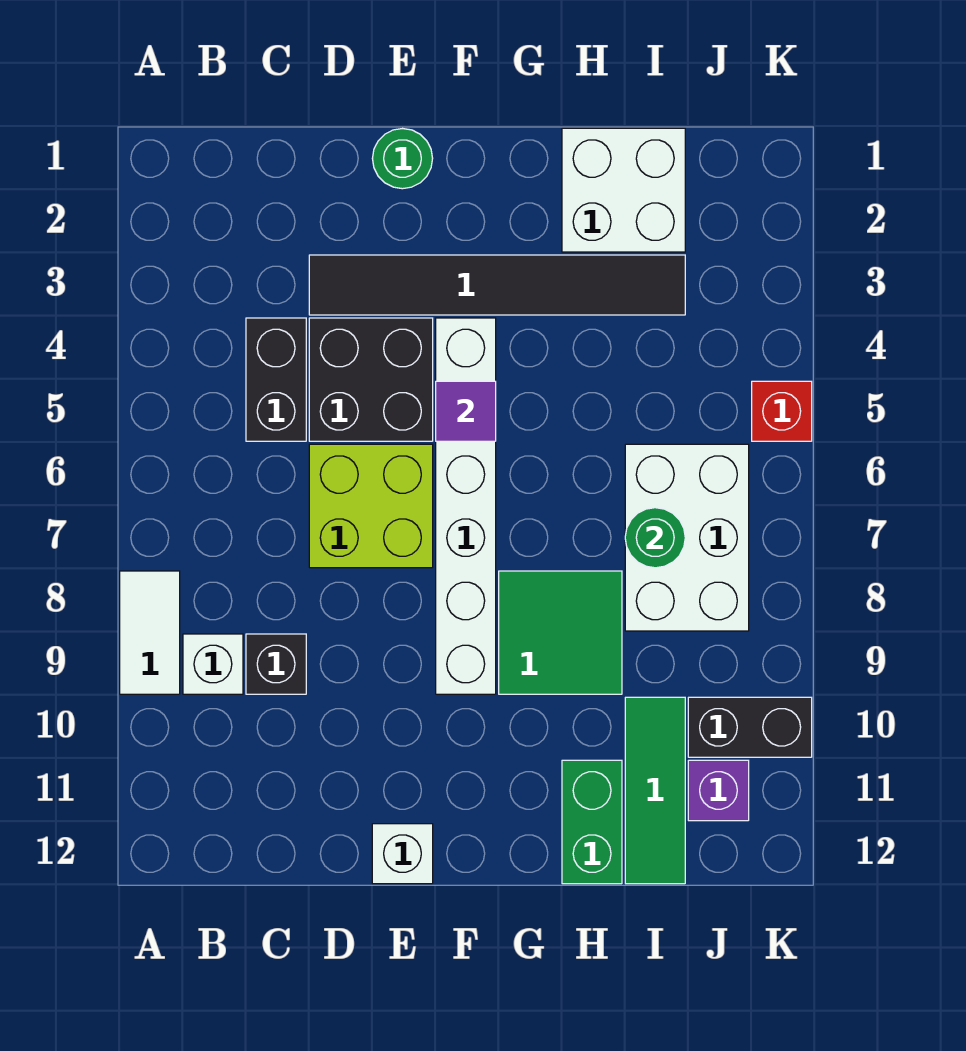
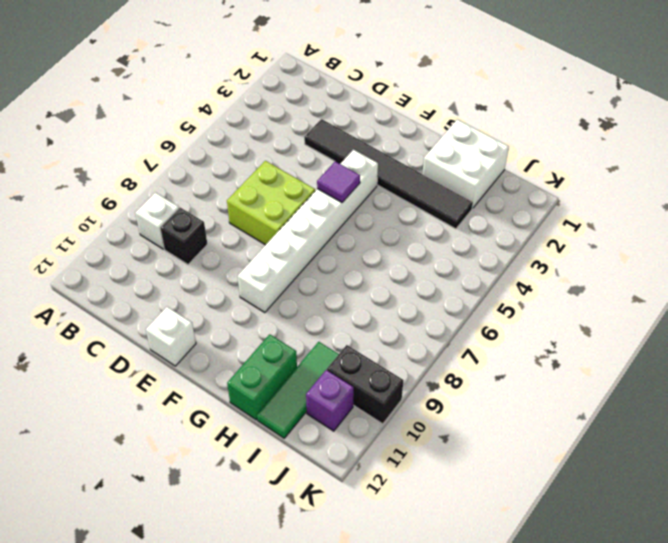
none -> white tile A8:A9 level 1
none -> black brick C4:C5 level 1
none -> black brick D4:E5 level 1

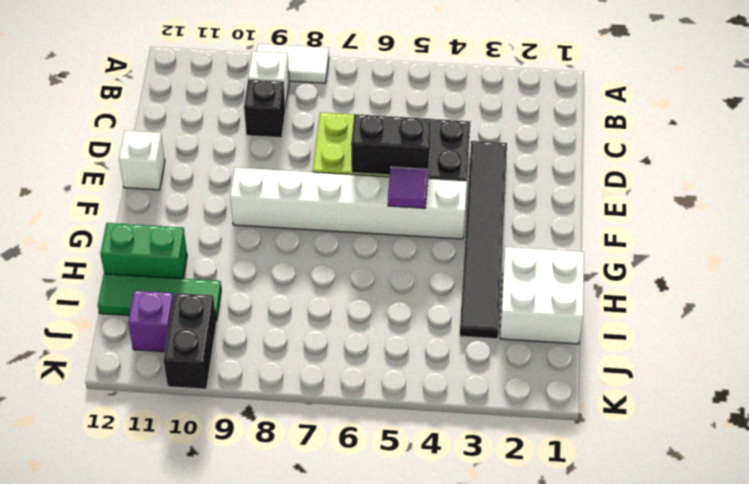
black brick E5:E6 level 2 -> black brick C4:C5 level 1
none -> green round brick E1 level 1
none -> green tile G8:H9 level 1
none -> white brick I6:J8 level 1

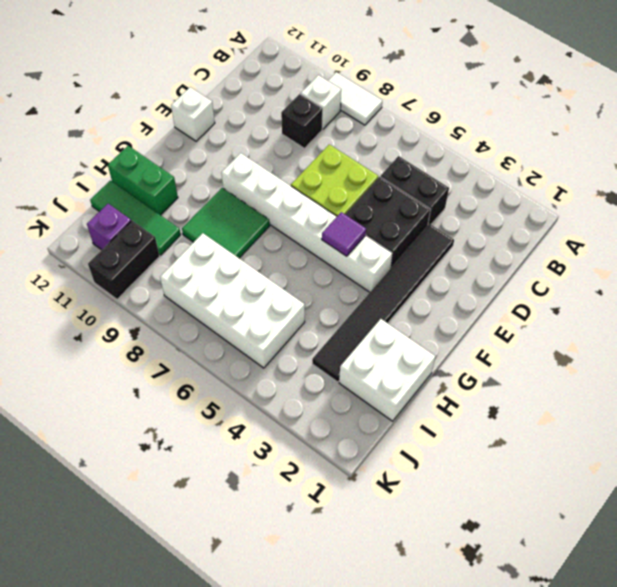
white brick I5:J8 level 1 -> white brick I6:J8 level 1
none -> green round brick E1 level 1
none -> red brick K5 level 1
none -> green round brick I7 level 2

